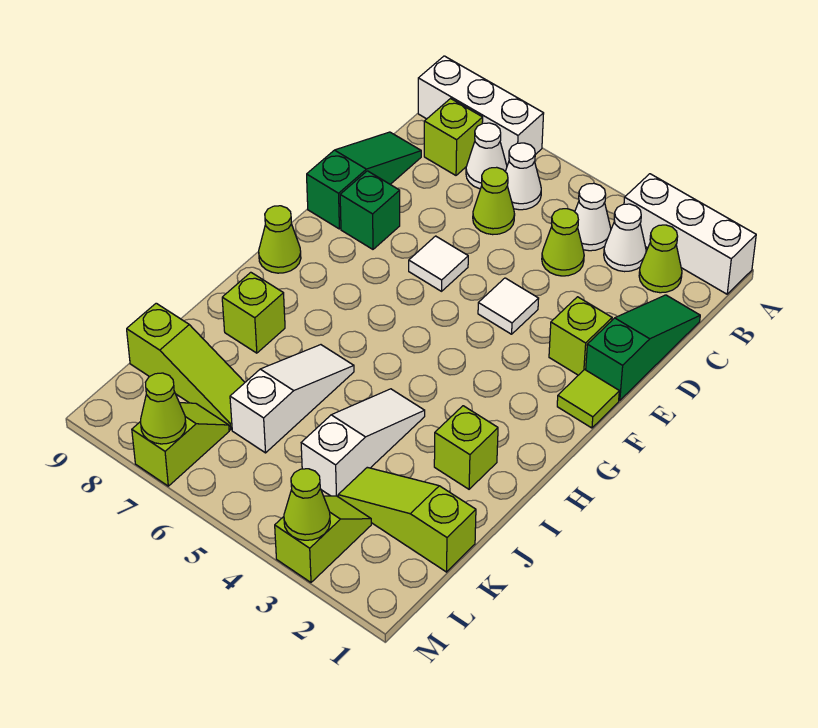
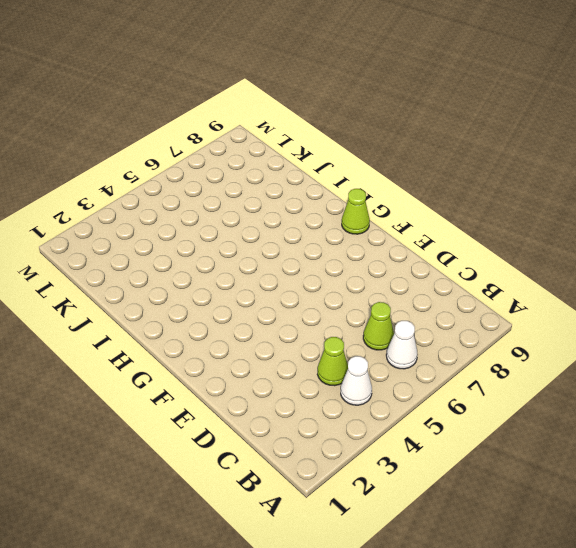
none -> white brick A1:A3 level 1
none -> white brick A7:A9 level 1
none -> lime cone B2 level 1

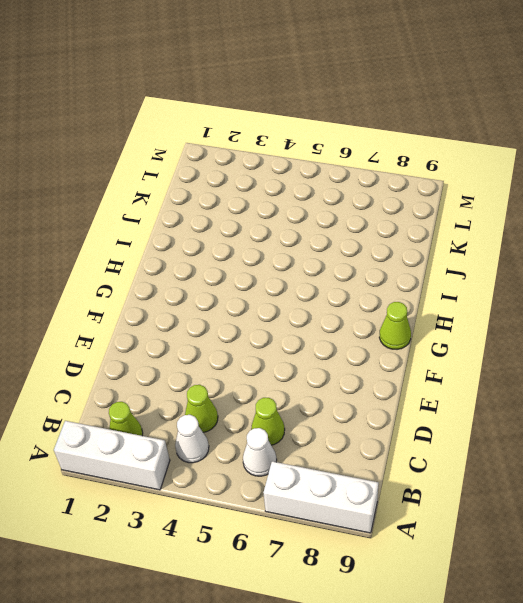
none -> white cone B3 level 1
none -> white cone B7 level 1
none -> lime brick B8 level 1

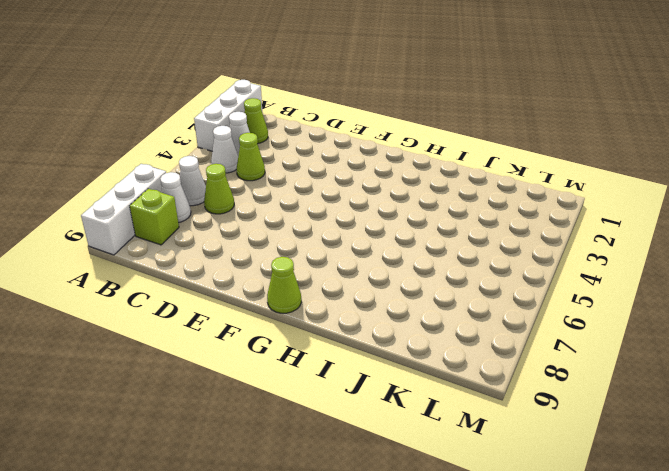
none -> green slope C1:E1 level 1 top E
none -> green slope C9:E9 level 1 top E
none -> lime brick E2 level 1

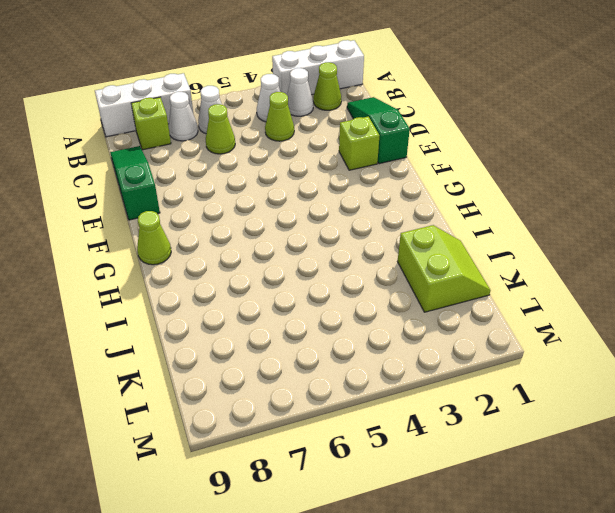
lime slope J1:K2 level 1 top 2 -> lime slope K1:K3 level 1 top 1
none -> white tile E4 level 1
none -> white tile E6 level 1
none -> green brick E8 level 1

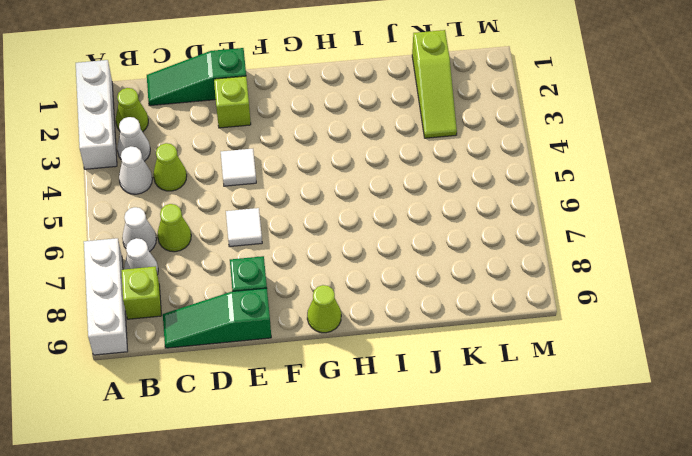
none -> lime tile F1 level 1
none -> lime brick I2 level 1
none -> white slope I4:K4 level 1 top K

